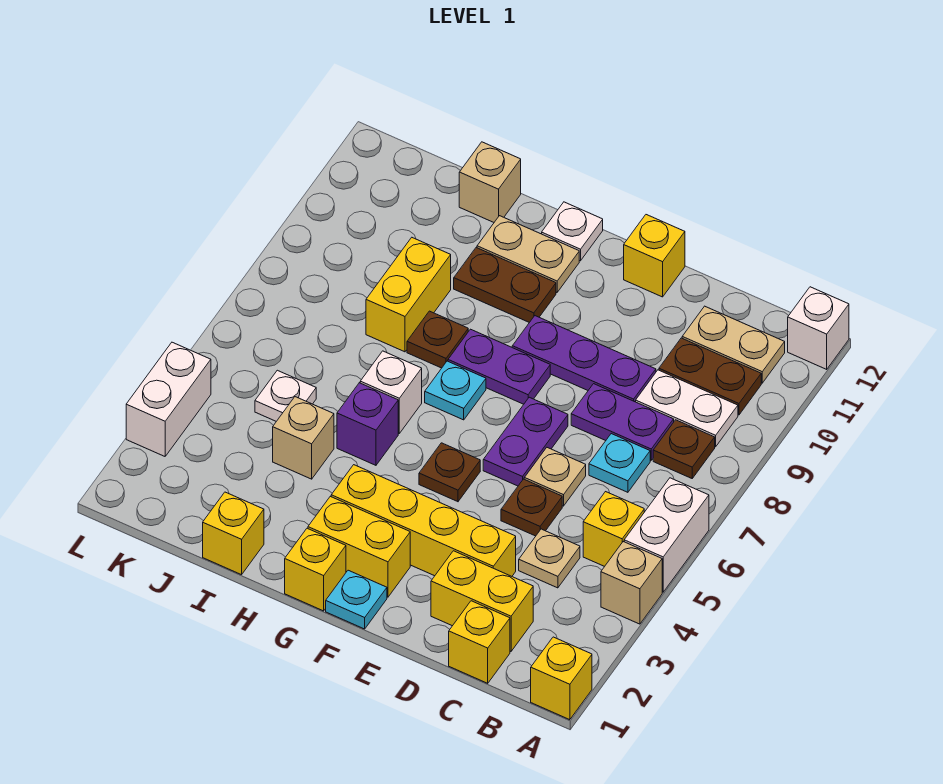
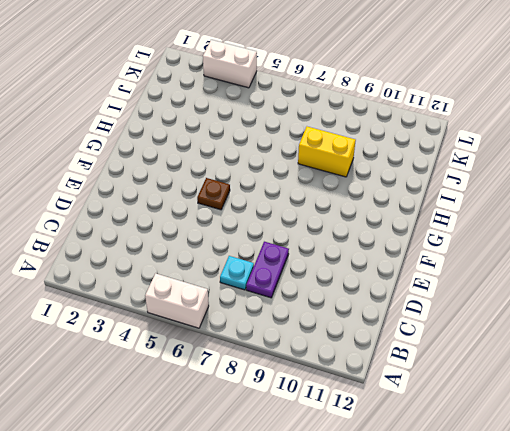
none -> yellow brick A1 level 1
none -> tan brick A4 level 1
none -> white brick A12 level 1
none -> yellow brick B5 level 1

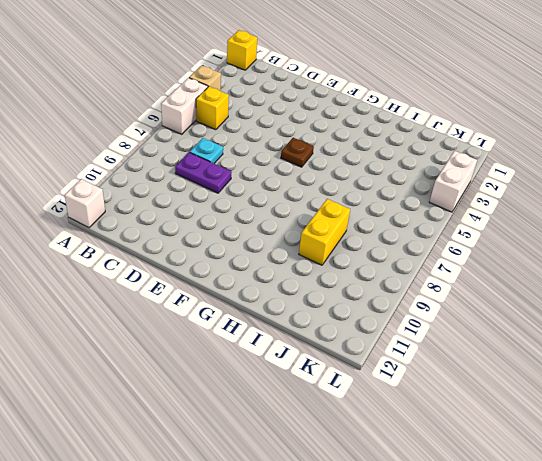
none -> brown plate B8 level 1
none -> white plate B9:C9 level 1
none -> brown plate B10:C10 level 1
none -> tan plate B11:C11 level 1

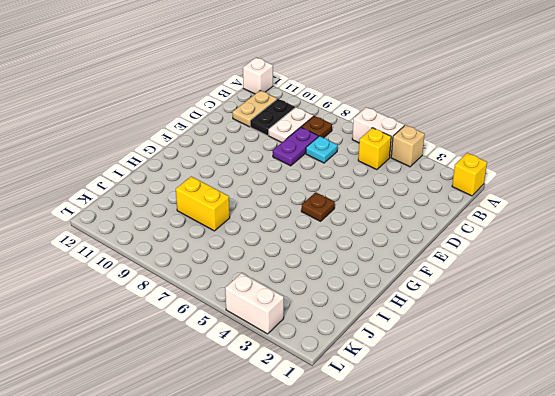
black plate B10:C10 level 1 -> brown plate B10:C10 level 1
none -> yellow brick C1 level 1
none -> yellow brick C2:D2 level 1
none -> tan plate C4 level 1
none -> yellow brick D3:G3 level 1

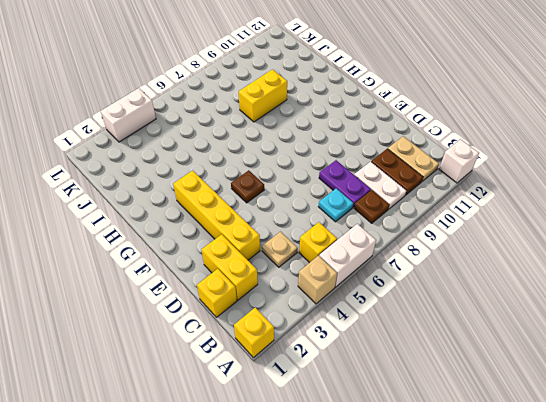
none -> brown plate D5 level 1
none -> tan plate D6 level 1
none -> purple plate D9:F9 level 1
none -> purple plate E6:E7 level 1

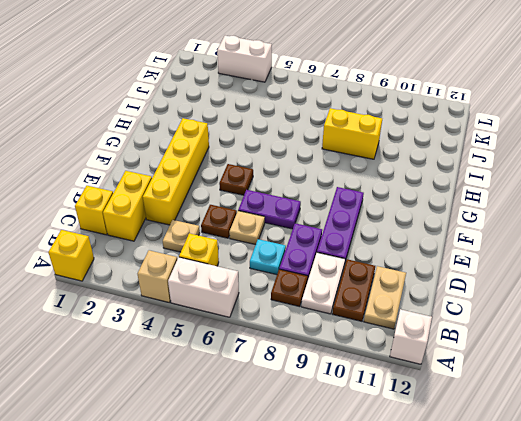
none -> yellow brick E12 level 1
none -> cyan plate F1 level 1
none -> yellow brick F2:G2 level 1
none -> purple plate F8:G8 level 1

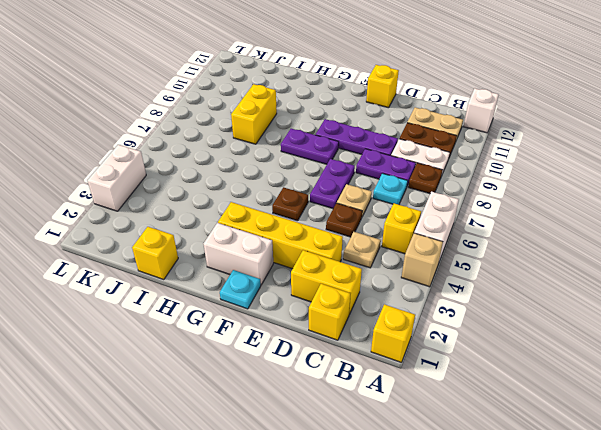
white brick F2:G2 level 1 -> yellow brick F2:G2 level 1
none -> yellow brick G1 level 1
none -> cyan plate G7 level 1
none -> brown plate G10:H10 level 1
none -> tan plate G11:H11 level 1

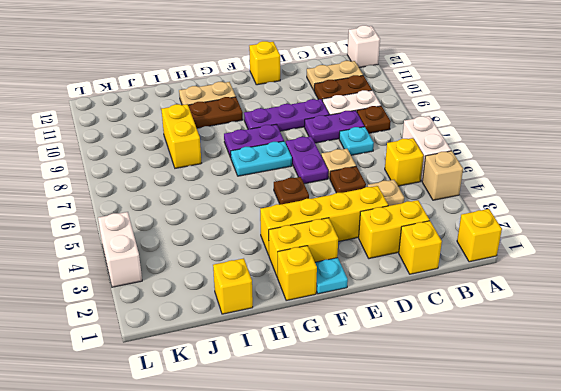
cyan plate F7:G7 level 1 -> cyan plate G7 level 1
none -> white plate G12 level 1
none -> purple brick H5 level 1
none -> white brick H6 level 1
none -> brown plate H8 level 1

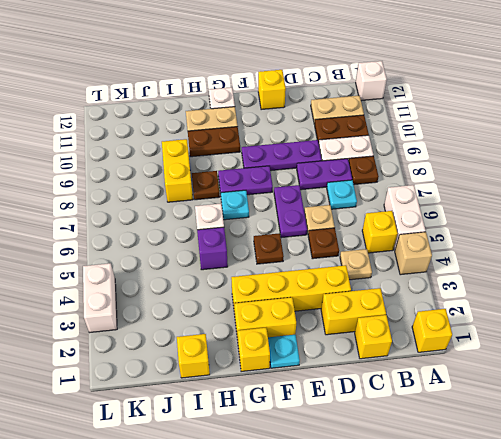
none -> tan brick I4 level 1
none -> tan brick I12 level 1
none -> white plate J5 level 1

